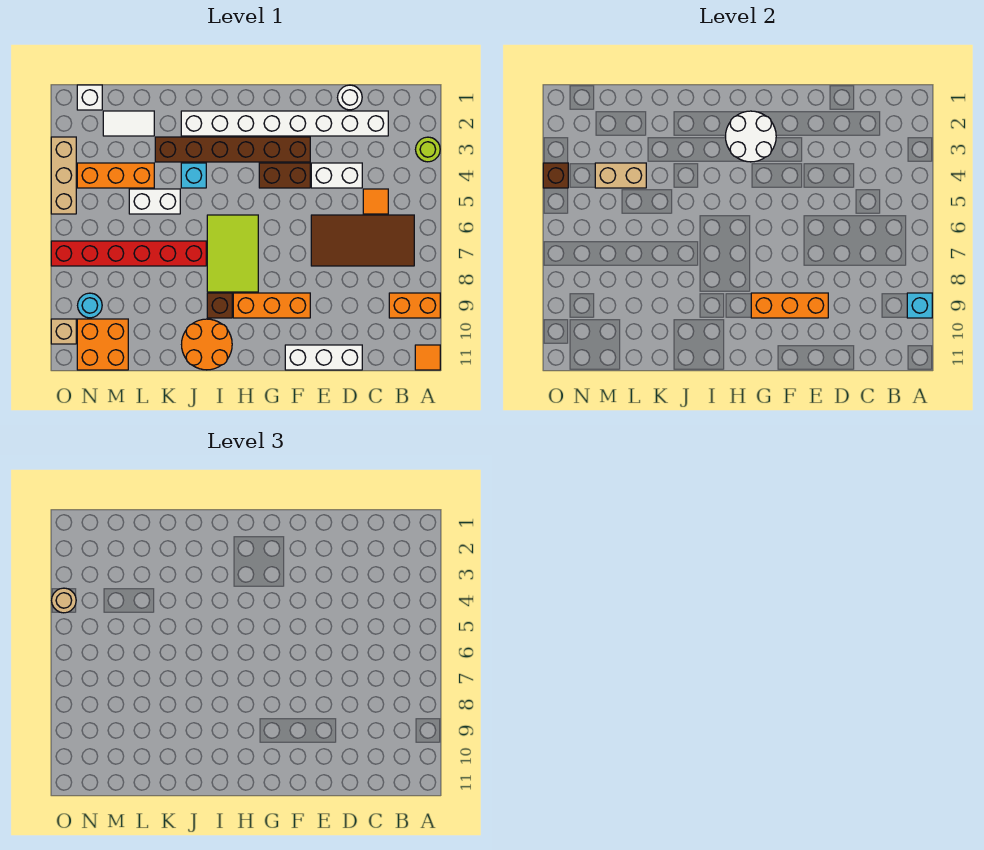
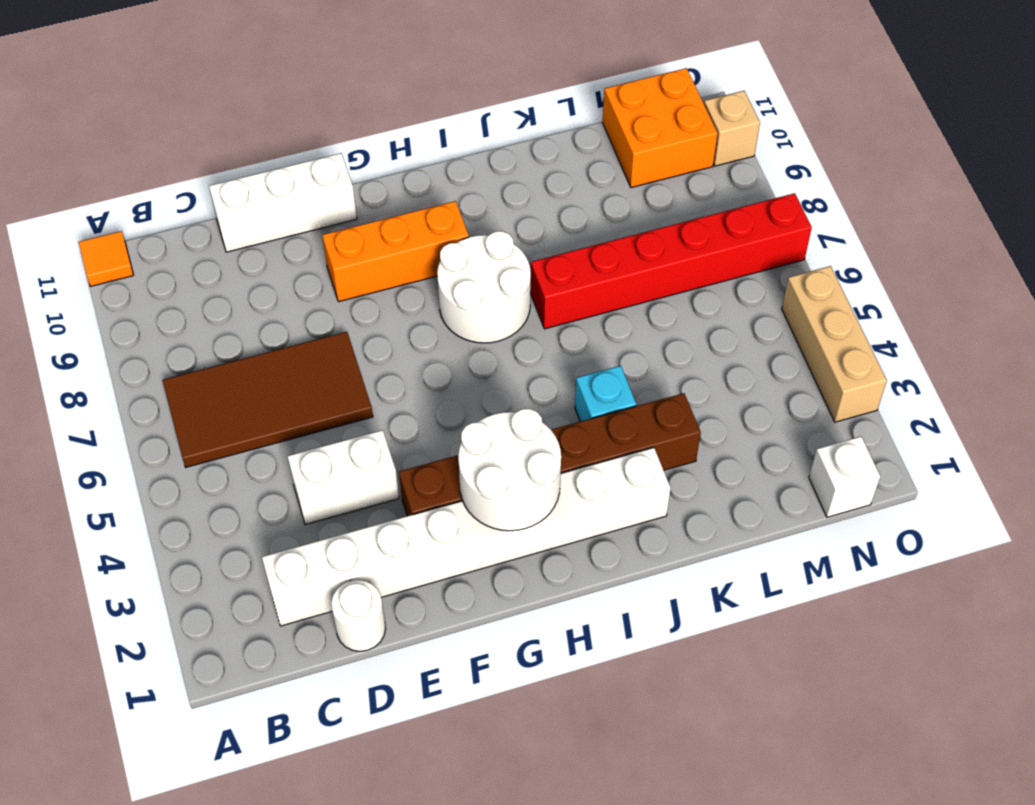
white round brick H7:I8 level 1 -> lime tile H6:I8 level 1
none -> lime round brick A3 level 1
none -> orange brick A9:B9 level 1
none -> orange tile C5 level 1
none -> brown brick F4:G4 level 1

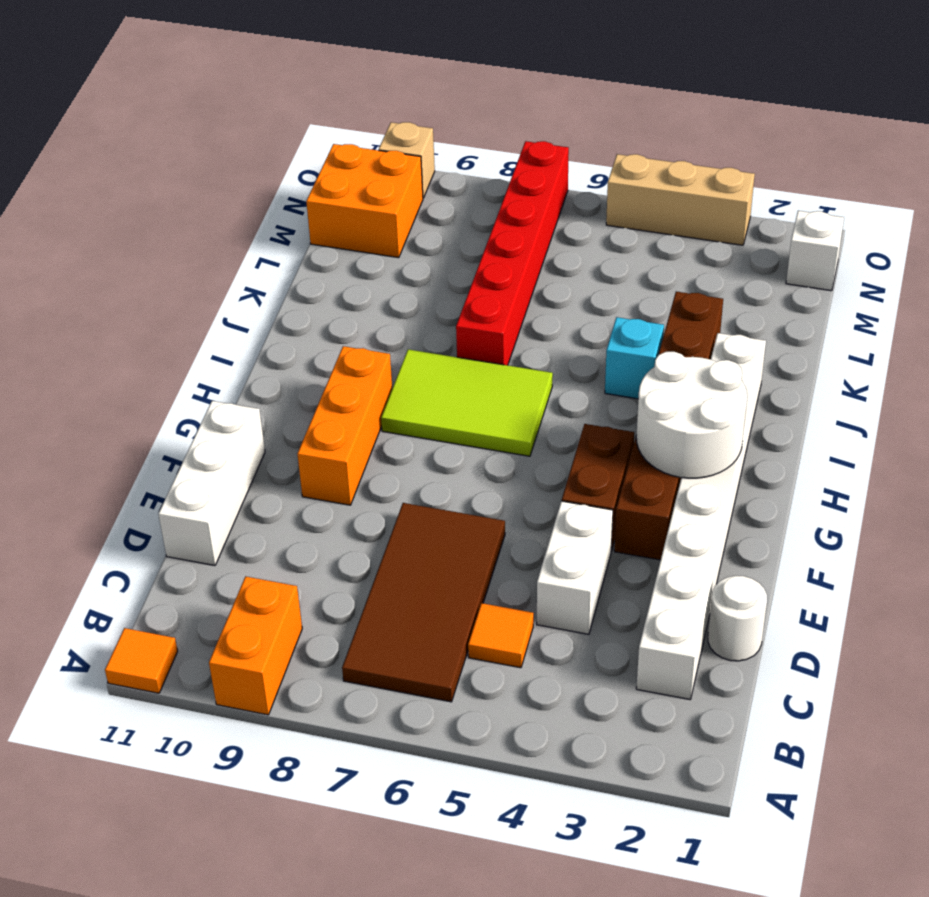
none -> lime round brick A3 level 1
none -> brown brick I9 level 1
none -> orange round brick I10:J11 level 1
none -> white brick K5:L5 level 1

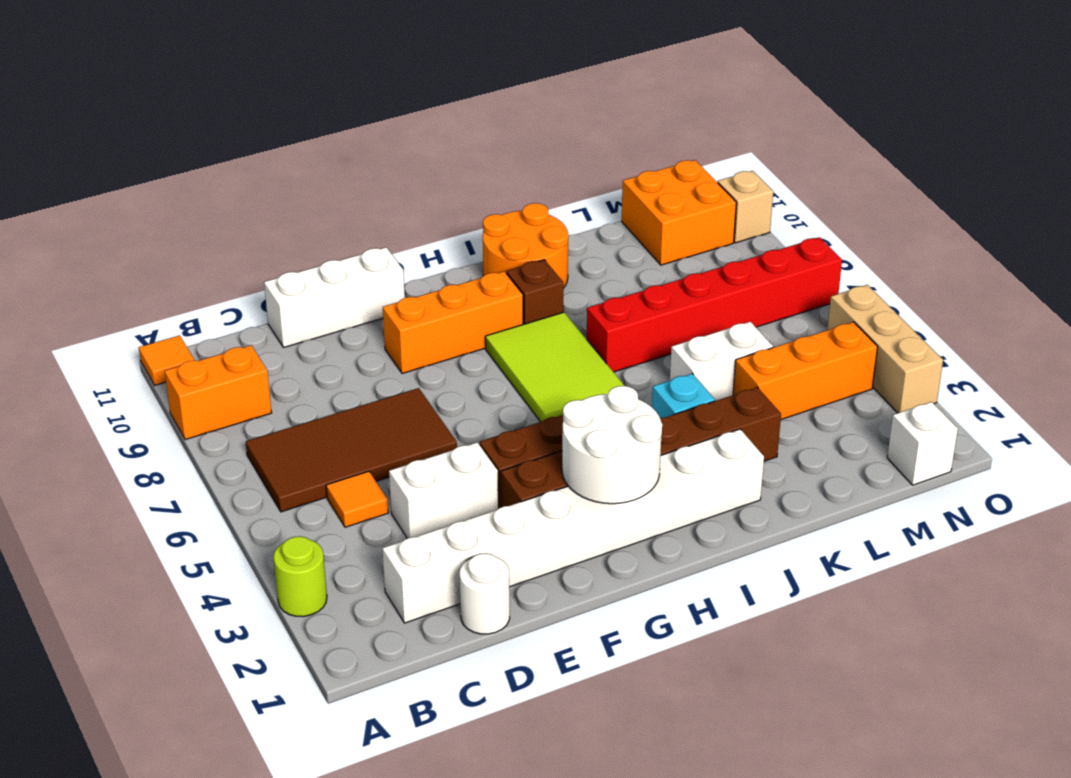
none -> white tile L2:M2 level 1
none -> cyan round brick N9 level 1
none -> cyan brick A9 level 2
none -> orange brick E9:G9 level 2

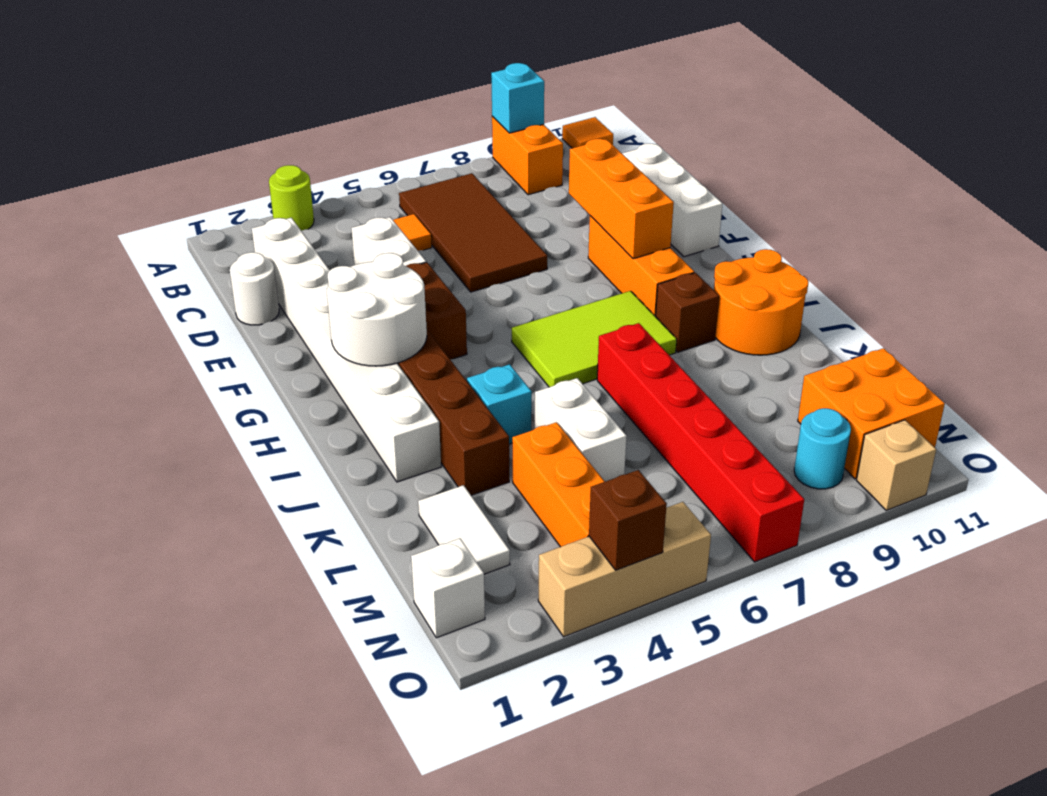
none -> tan brick L4:M4 level 2
none -> tan round brick O4 level 3

